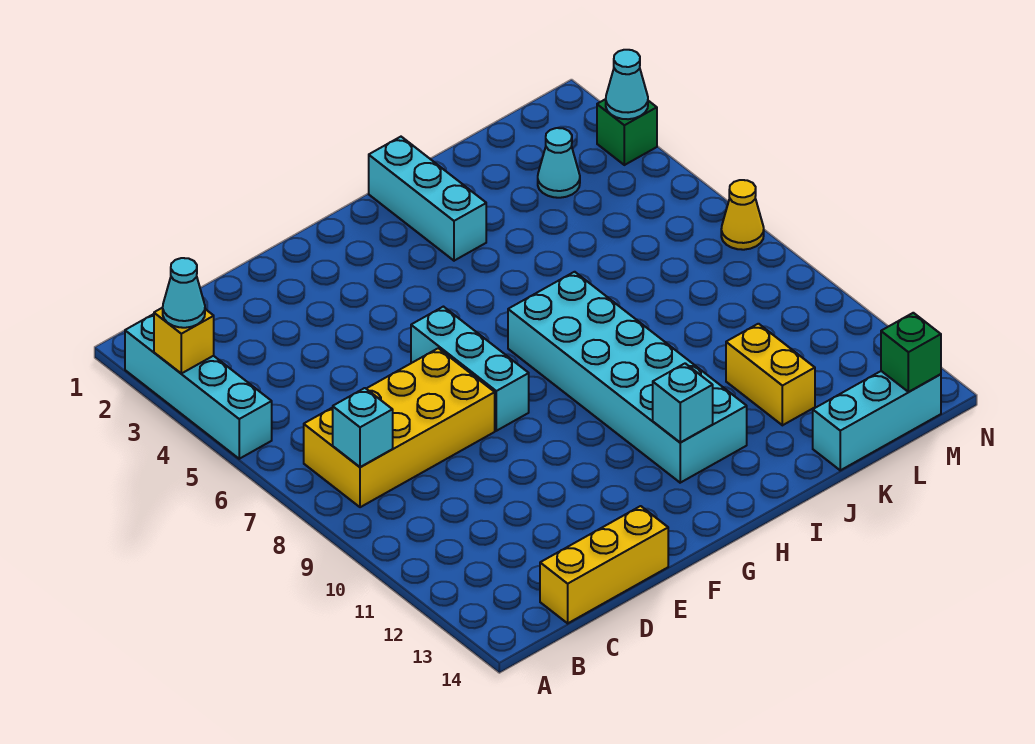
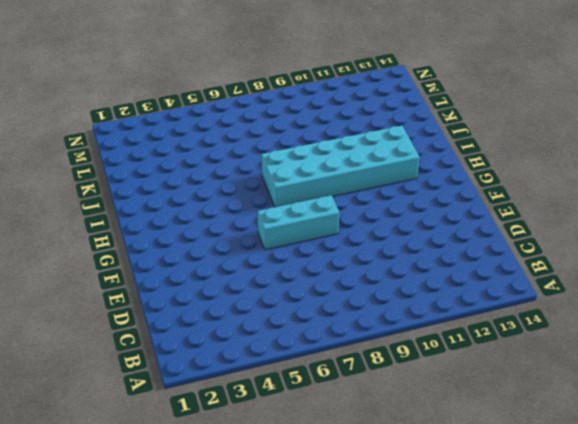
none -> cyan brick A2:A5 level 1
none -> yellow brick B7:E8 level 1
none -> yellow brick C14:E14 level 1

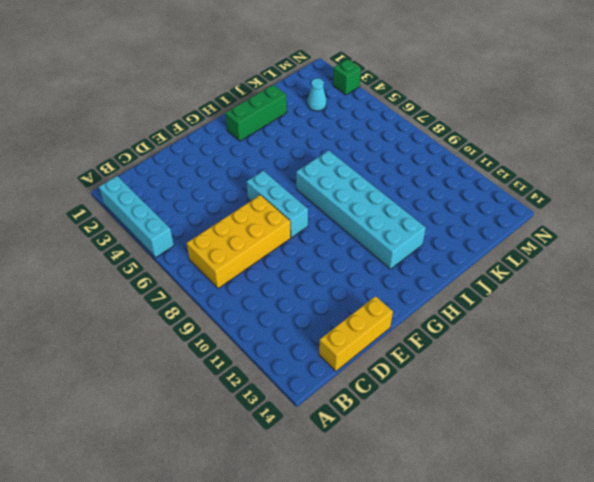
green brick H2:J2 level 1 -> cyan brick I1:I3 level 1
none -> yellow brick K11:K12 level 1
none -> cyan brick K14:M14 level 1
none -> yellow cone N7 level 1

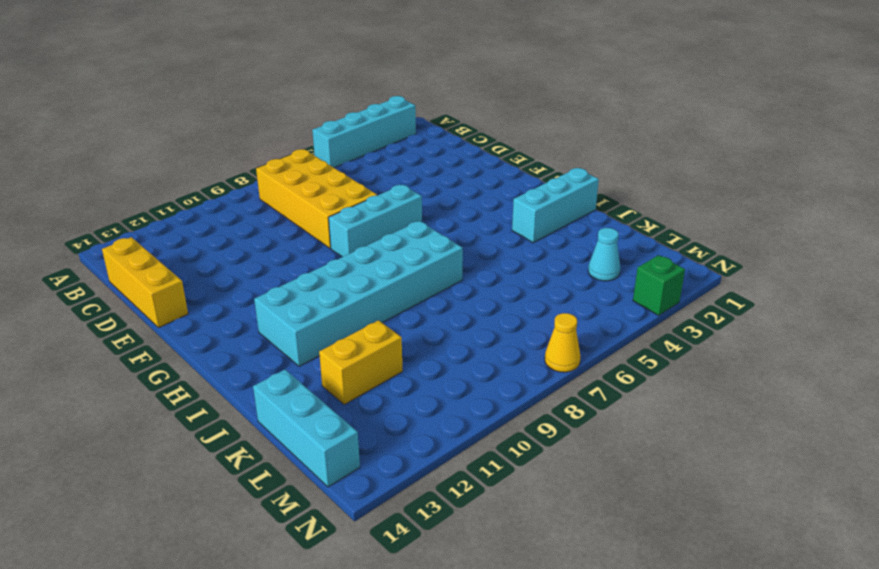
none -> yellow brick A3 level 2
none -> cyan brick B8 level 2
none -> cyan brick H12 level 2

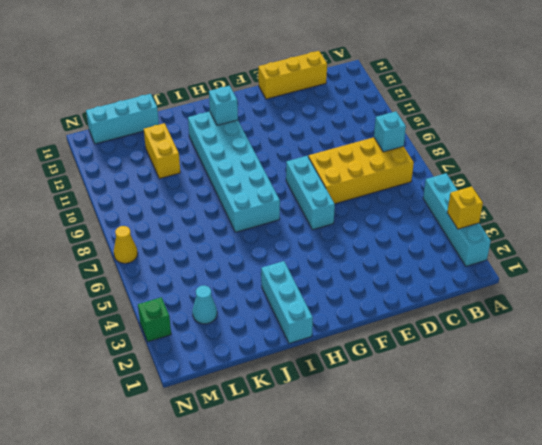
none -> green brick M14 level 2
none -> cyan cone N3 level 2
none -> cyan cone A3 level 3

